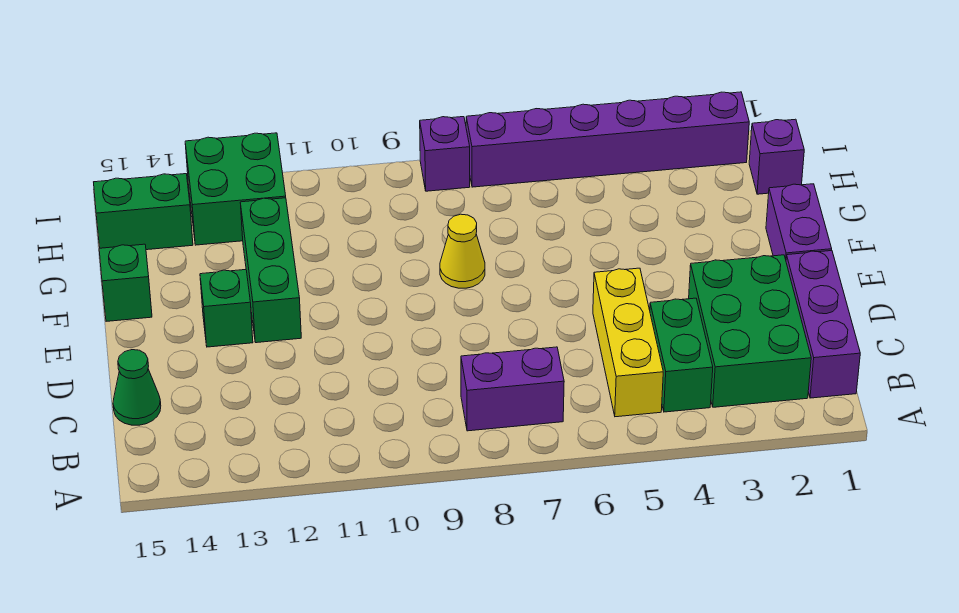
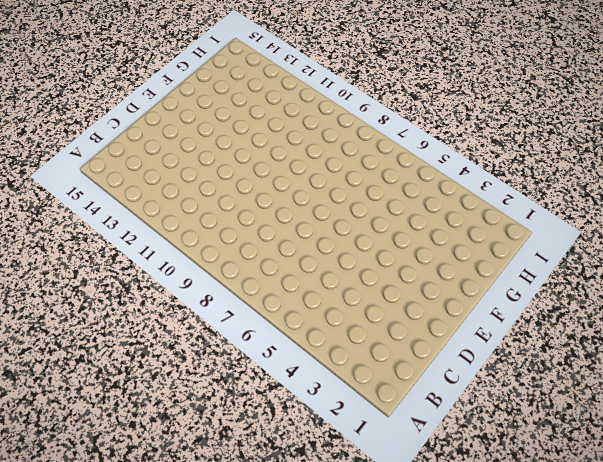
none -> purple brick B1:D1 level 1
none -> green brick B2:D3 level 1
none -> green brick B4:C4 level 1

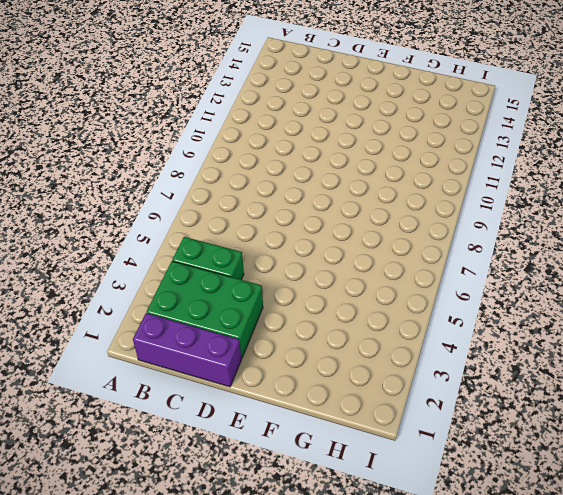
none -> yellow brick B5:D5 level 1
none -> purple brick B7:B8 level 1
none -> green cone C15 level 1

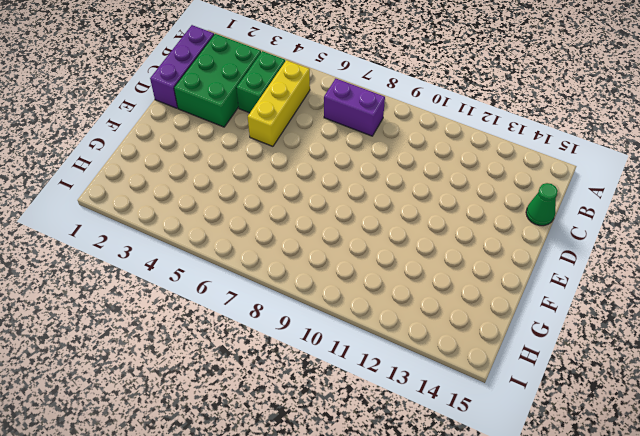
none -> purple brick E1:F1 level 1
none -> green brick E12:G12 level 1
none -> green brick E13 level 1

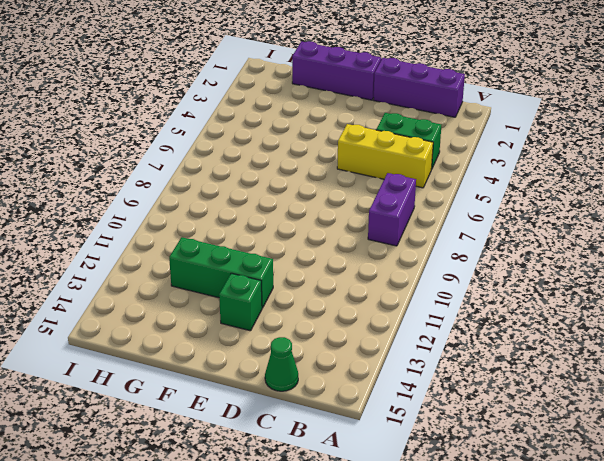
purple brick E1:G1 level 1 -> purple brick E1:F1 level 1
none -> green brick B2:D3 level 1
none -> yellow cone F8 level 1
none -> green brick F15 level 1

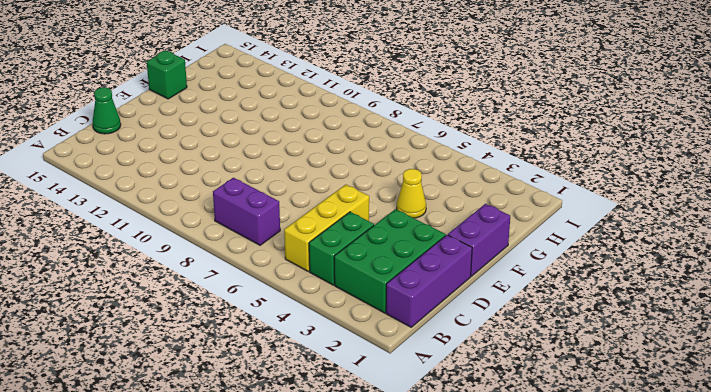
yellow cone F4 level 1 -> yellow cone F8 level 1
none -> green brick E12:G12 level 1
none -> green brick E13 level 1
none -> purple brick H1 level 1

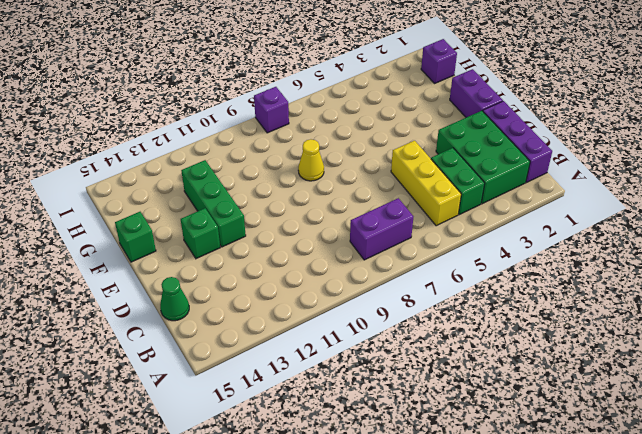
none -> green brick H12:I13 level 1
none -> green brick H14:H15 level 1
none -> purple brick I2:I7 level 1

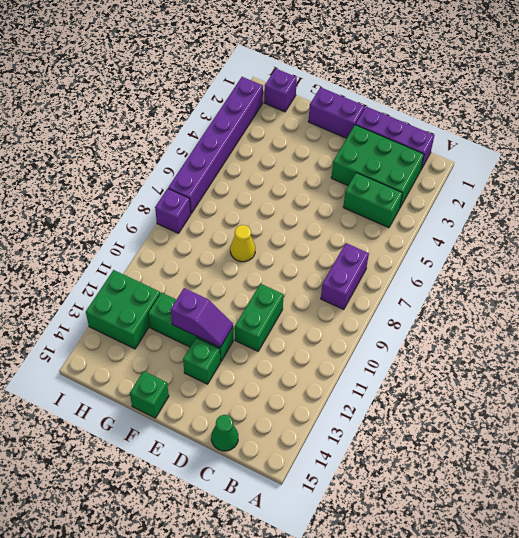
green brick D10:D11 level 1 -> green brick H14:H15 level 1
purple slope E12:F12 level 2 top F -> none
none -> yellow brick B5:D5 level 1

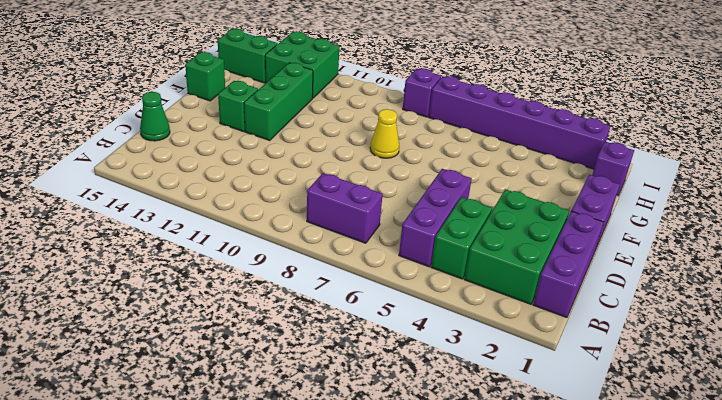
purple brick B5:D5 level 1 -> yellow brick B5:D5 level 1

